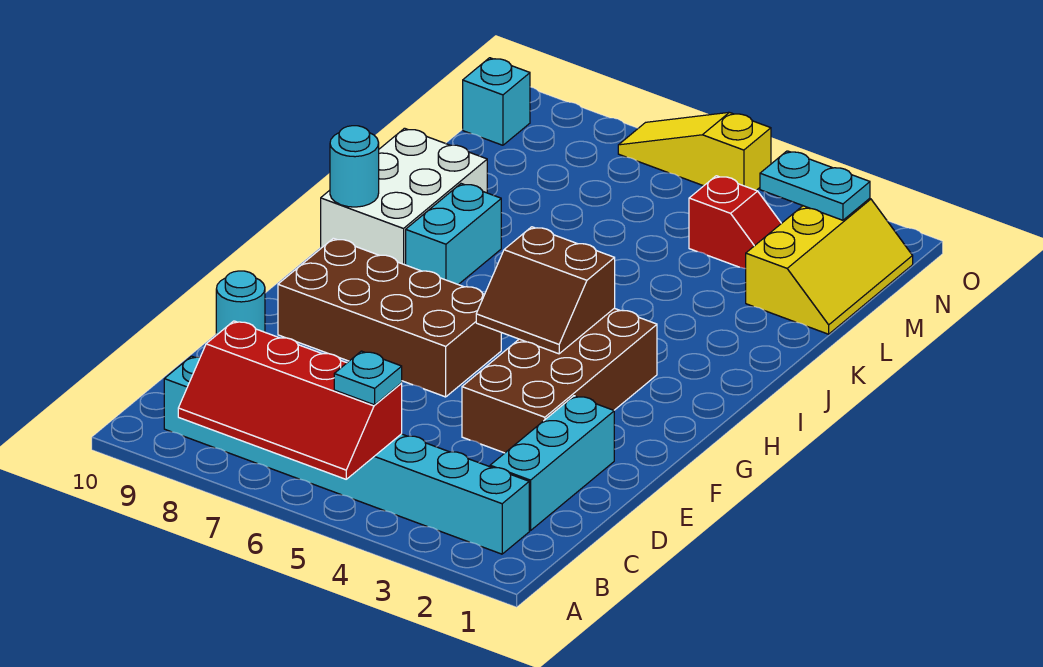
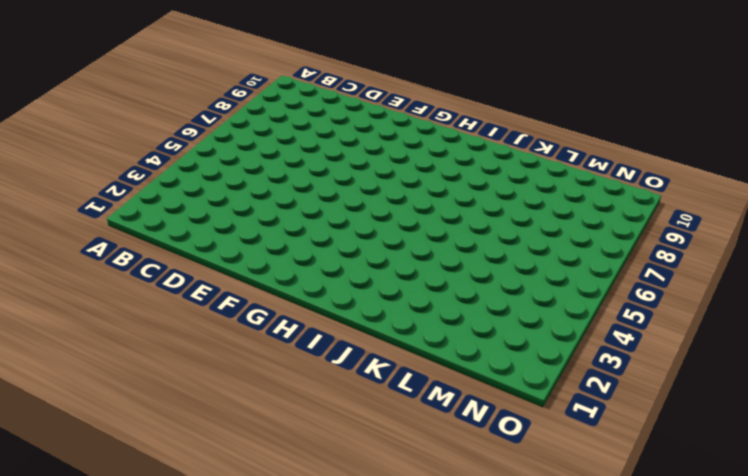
none -> cyan brick B2:B9 level 1
none -> cyan brick C2:E2 level 1
none -> brown brick E3:H4 level 1

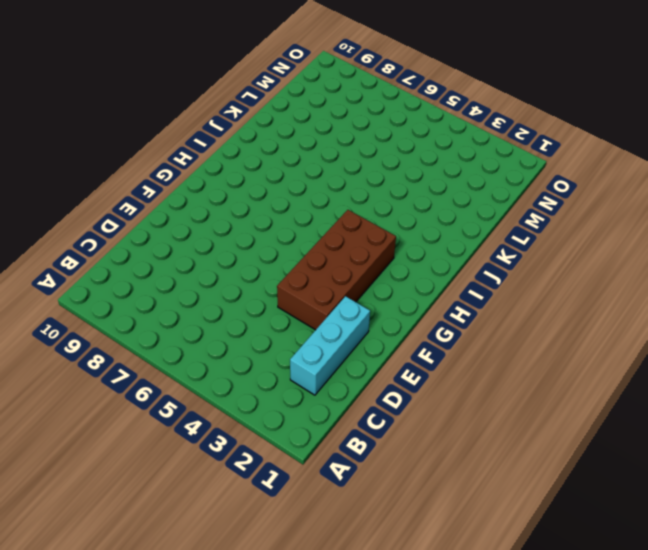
none -> cyan brick B2:B9 level 1
none -> cyan round brick E10 level 1
none -> brown brick F6:G9 level 1

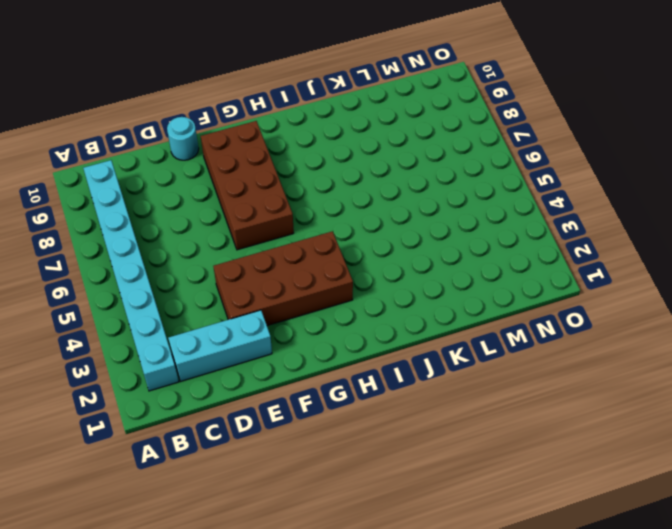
none -> cyan brick I8:J8 level 1
none -> white brick I9:K10 level 1
none -> yellow slope L1:N2 level 1 top 2

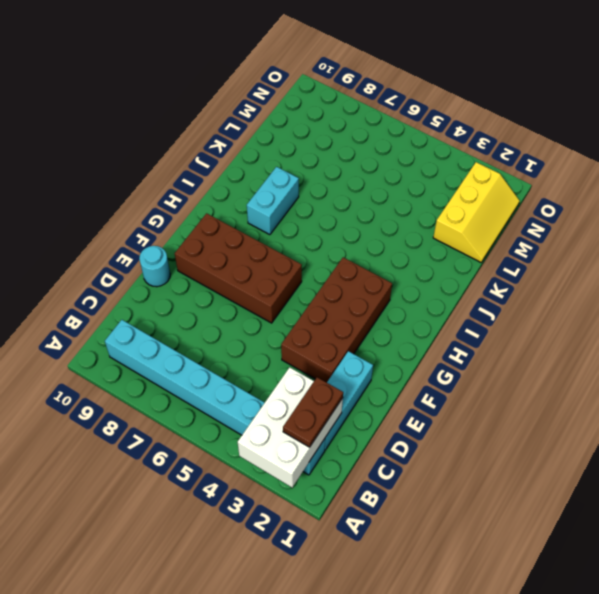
white brick A2:C3 level 2 -> white brick I9:K10 level 1
brown plate B2:C2 level 3 -> none
none -> red slope M3:M4 level 1 top 4
none -> cyan brick N10 level 1
none -> yellow slope O5:O7 level 1 top 5

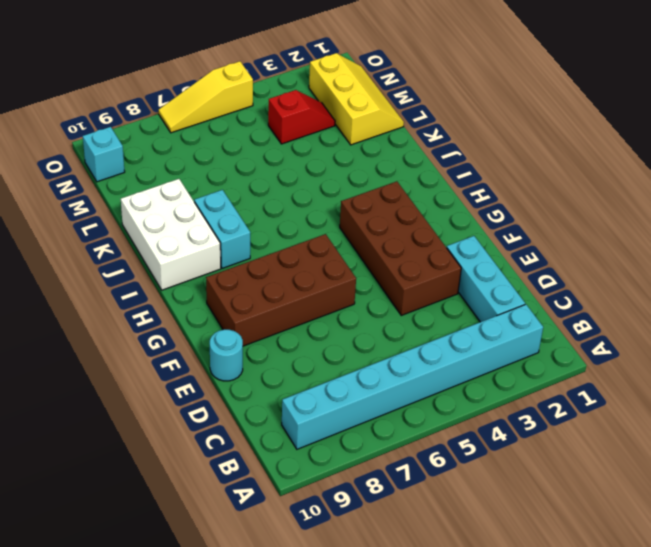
none -> red slope A5:B8 level 2 top B
none -> brown slope G4:H5 level 2 top H
none -> cyan round brick I10 level 2

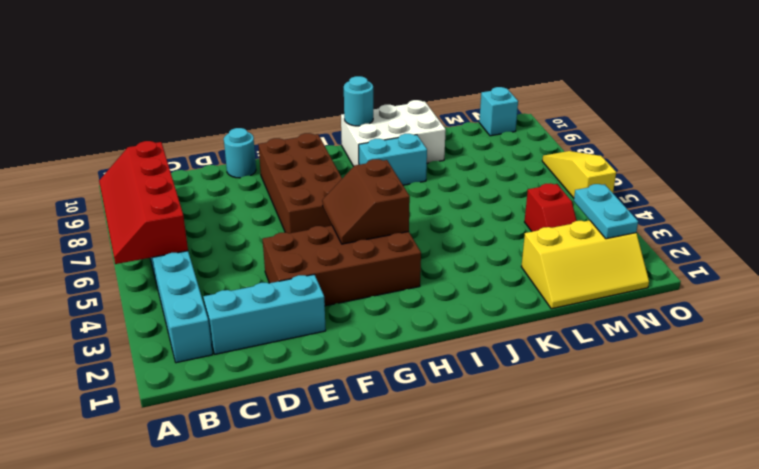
none -> cyan plate B5 level 3

